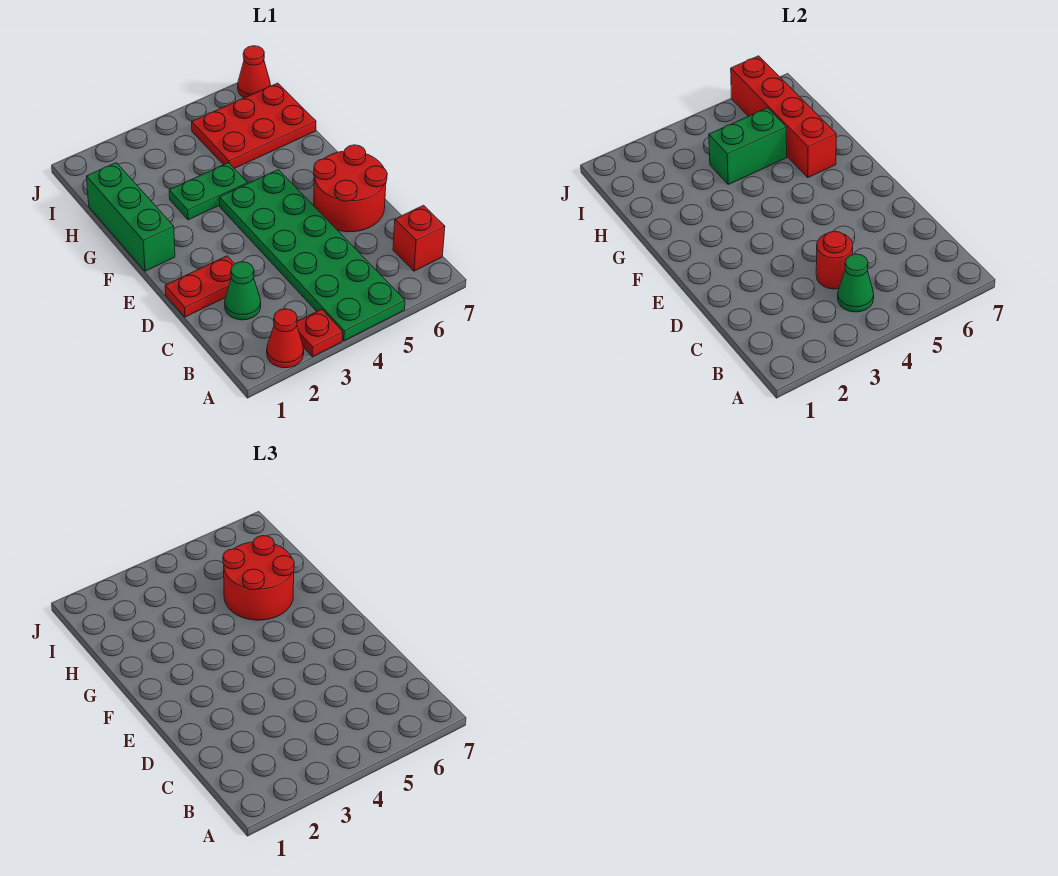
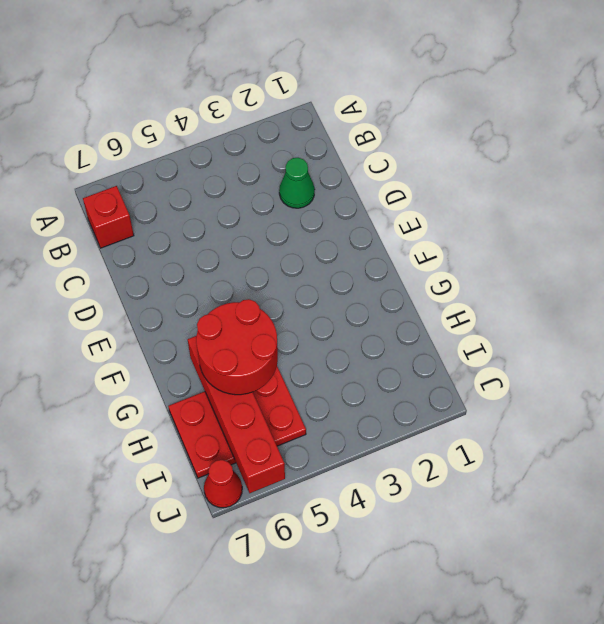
none -> red cone A2 level 1
none -> red plate A3 level 1
none -> green plate A4:F5 level 1

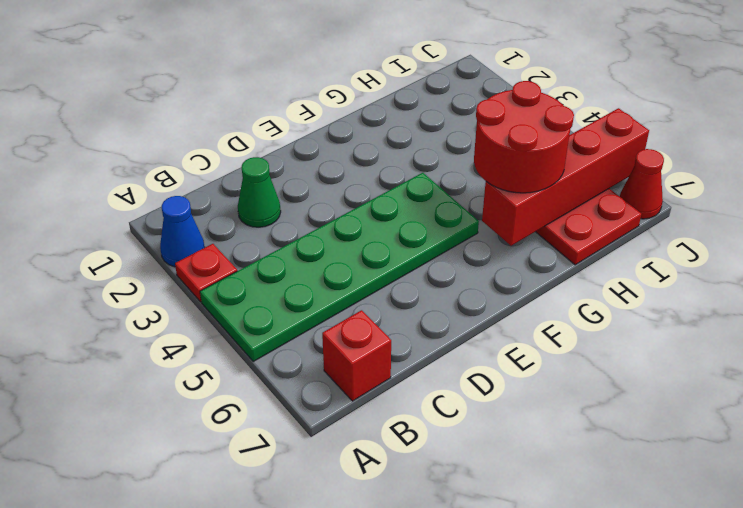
blue cone A2 level 1 -> red cone A2 level 1
none -> red plate D1:D2 level 1
none -> red round brick D6:E7 level 1
none -> green brick F1:H1 level 1

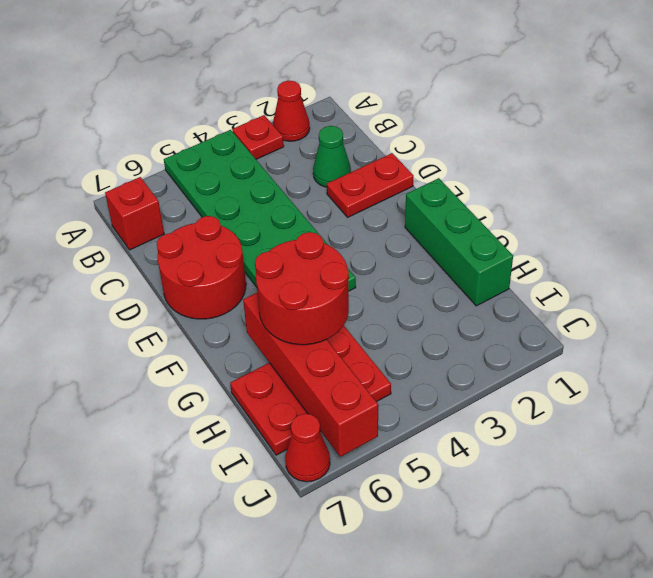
none -> green plate G3:G4 level 1
none -> green cone B4 level 2
none -> red round brick C4 level 2

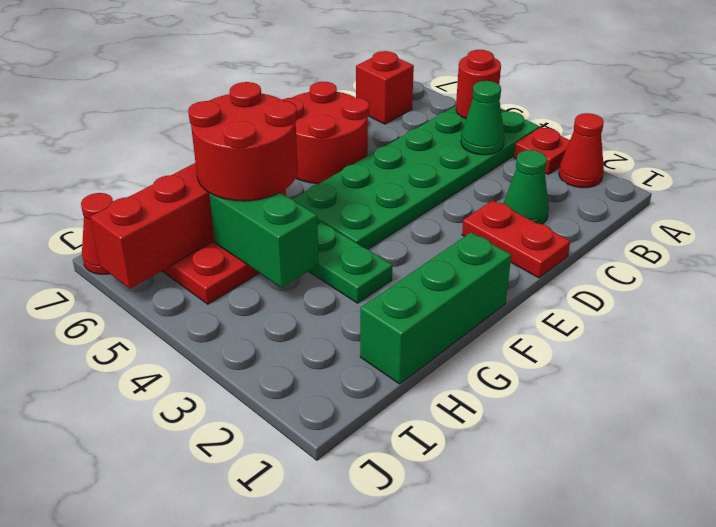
red round brick A5 level 2 -> red round brick C4 level 2

